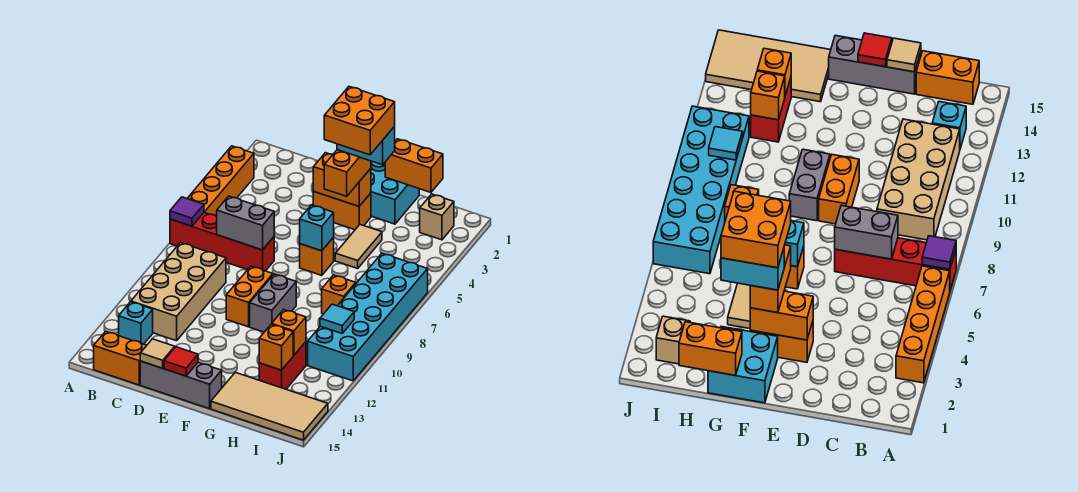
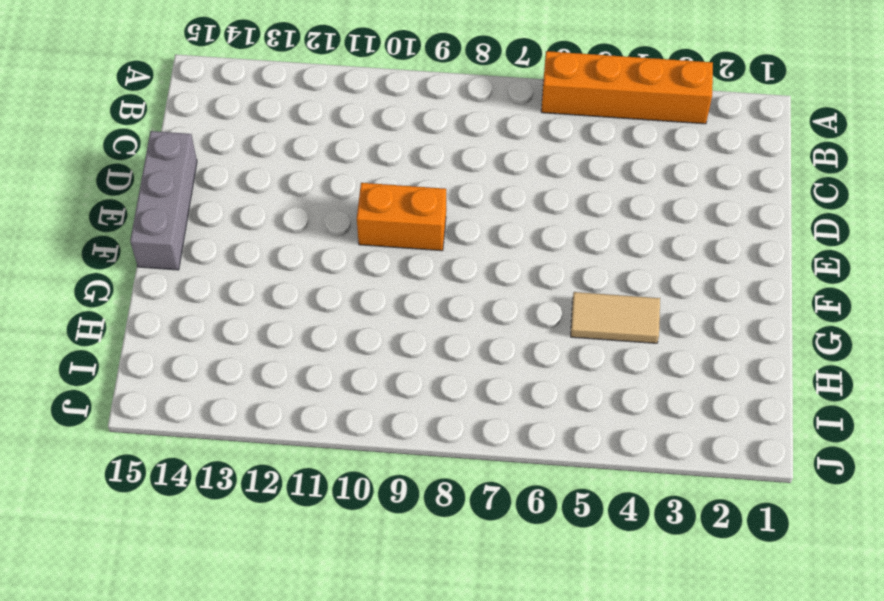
none -> red brick A7:D7 level 1
none -> tan brick B9:C12 level 1
none -> cyan brick B13 level 1
none -> orange brick B15:C15 level 1

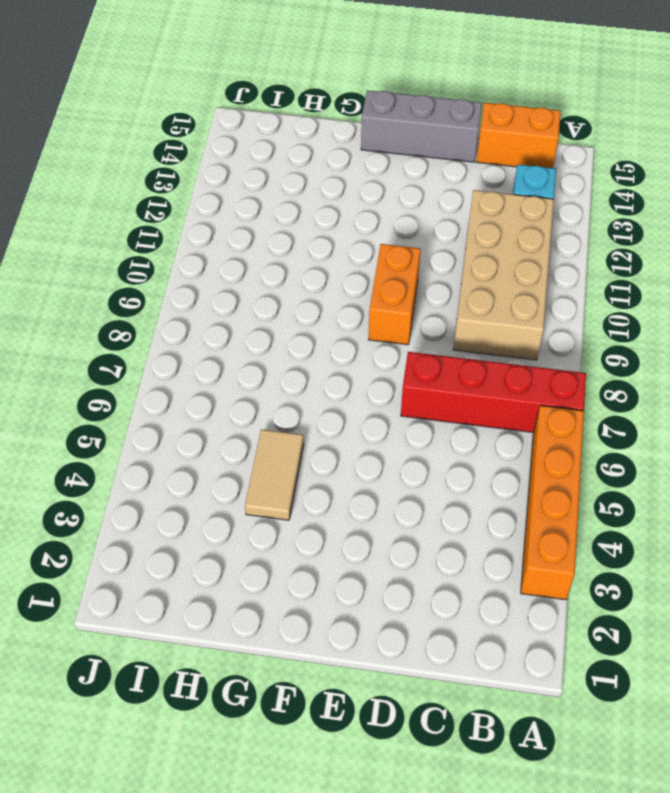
none -> orange brick E3:F3 level 1
none -> cyan brick F1:G2 level 1
none -> orange brick F6 level 1
none -> grey brick F9:F10 level 1

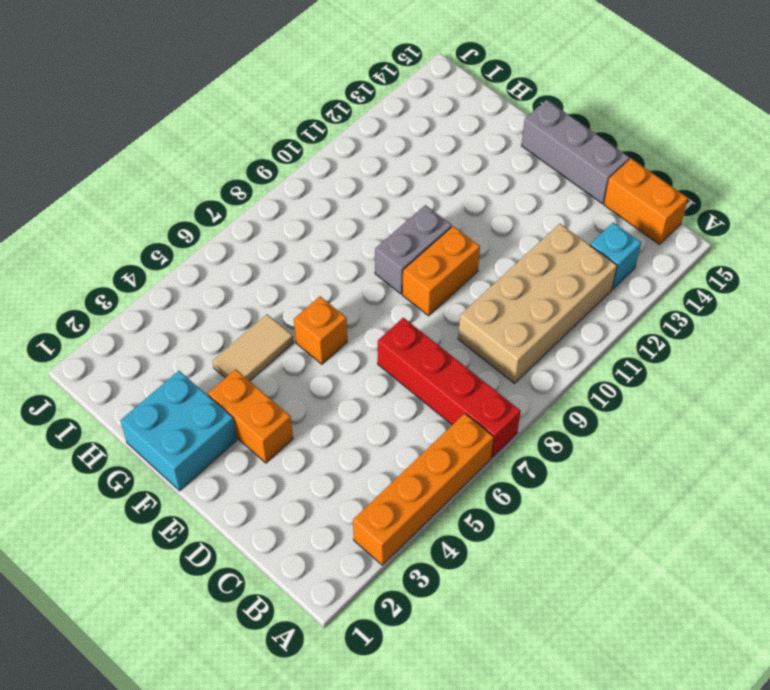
none -> tan tile G14:J15 level 1
none -> orange brick H8 level 1
none -> red brick H12:H13 level 1
none -> tan brick I2 level 1

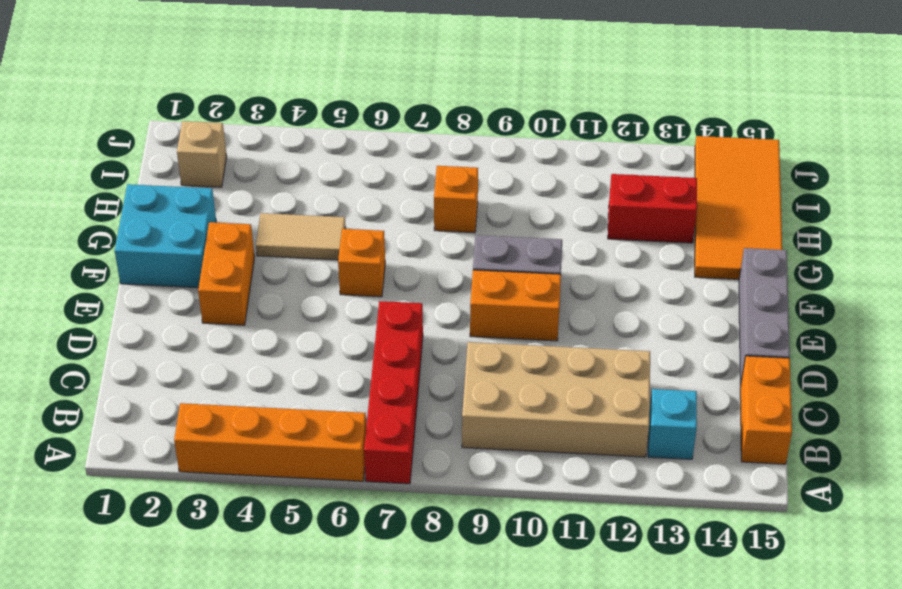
orange tile G14:J15 level 1 -> tan tile G14:J15 level 1
none -> cyan brick I6:J11 level 1
none -> purple tile A7 level 2
none -> grey brick C7:D7 level 2
none -> tan tile D15 level 2

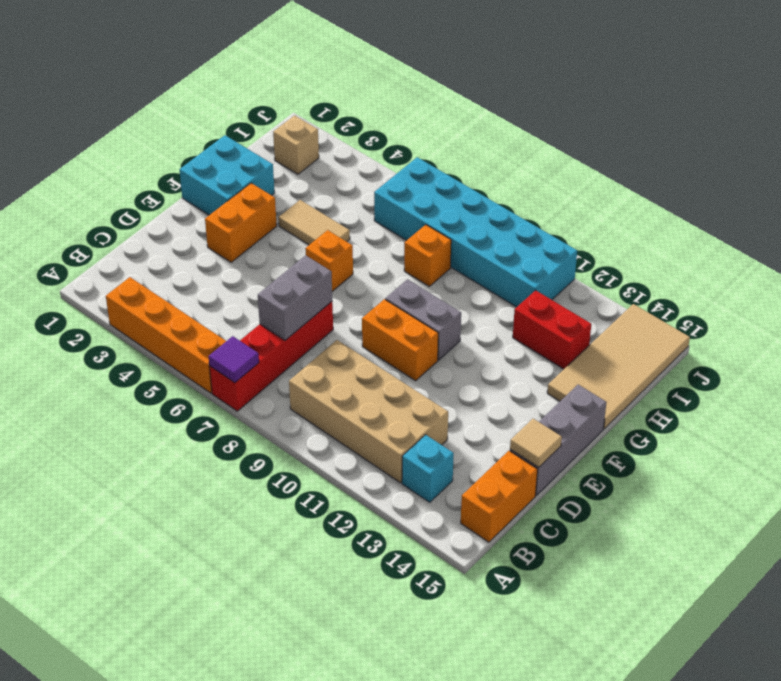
none -> orange brick E3:F3 level 2
none -> red tile E15 level 2
none -> cyan brick F6 level 2
none -> orange brick G1:H1 level 2

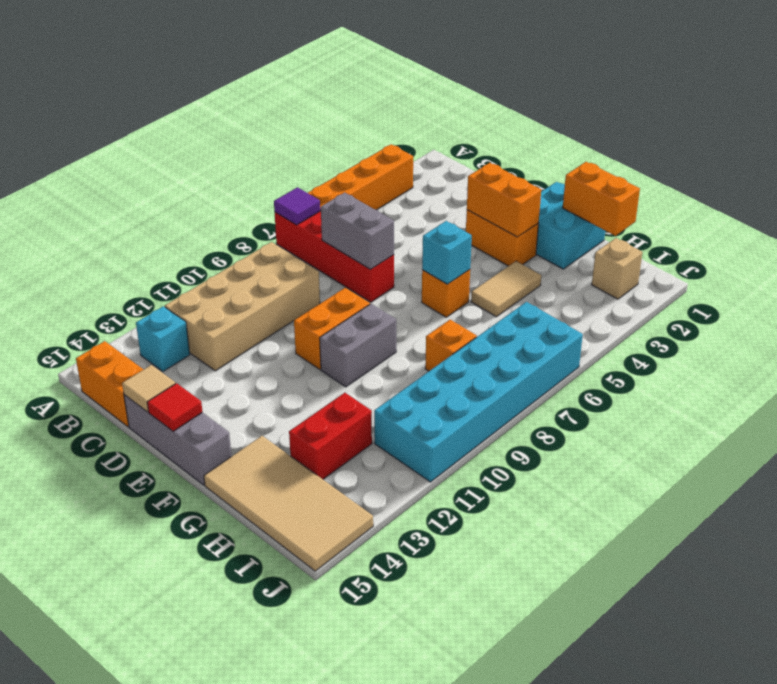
none -> orange brick H12 level 2
none -> orange brick H13 level 2
none -> cyan tile I10 level 2
none -> orange brick F3:F4 level 3

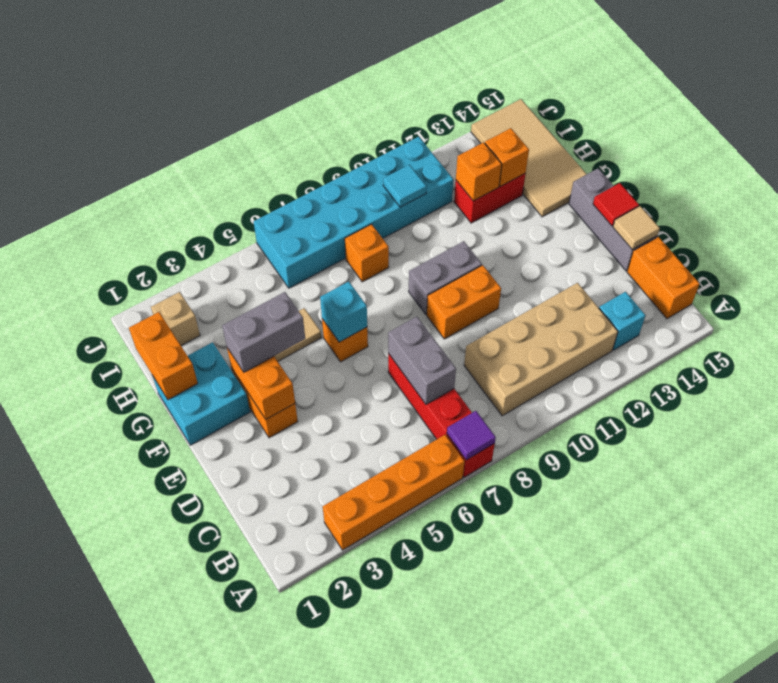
grey brick F3:F4 level 3 -> orange brick F3:F4 level 3
none -> cyan brick F3:G3 level 4
none -> orange brick F3:G4 level 5

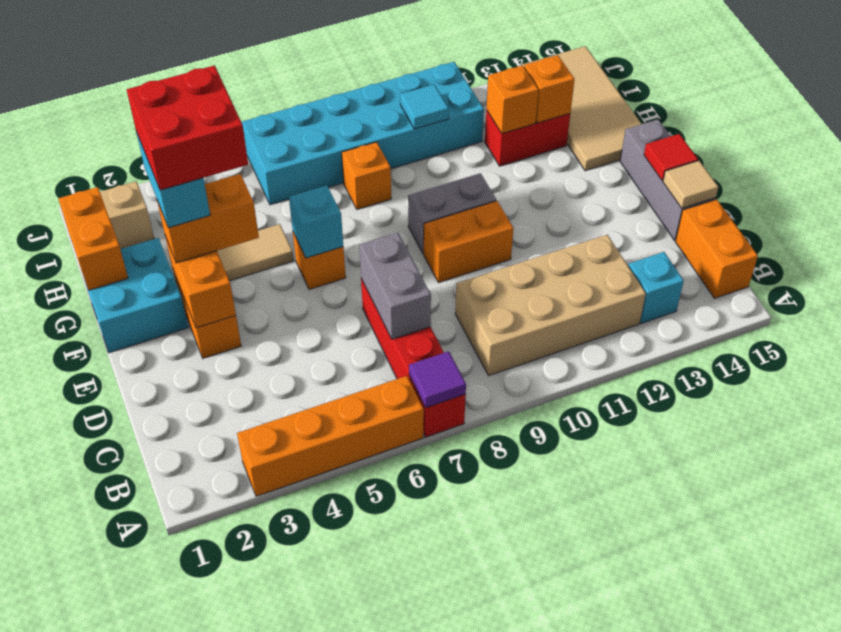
red brick F3:G4 level 5 -> orange brick F3:G4 level 5

